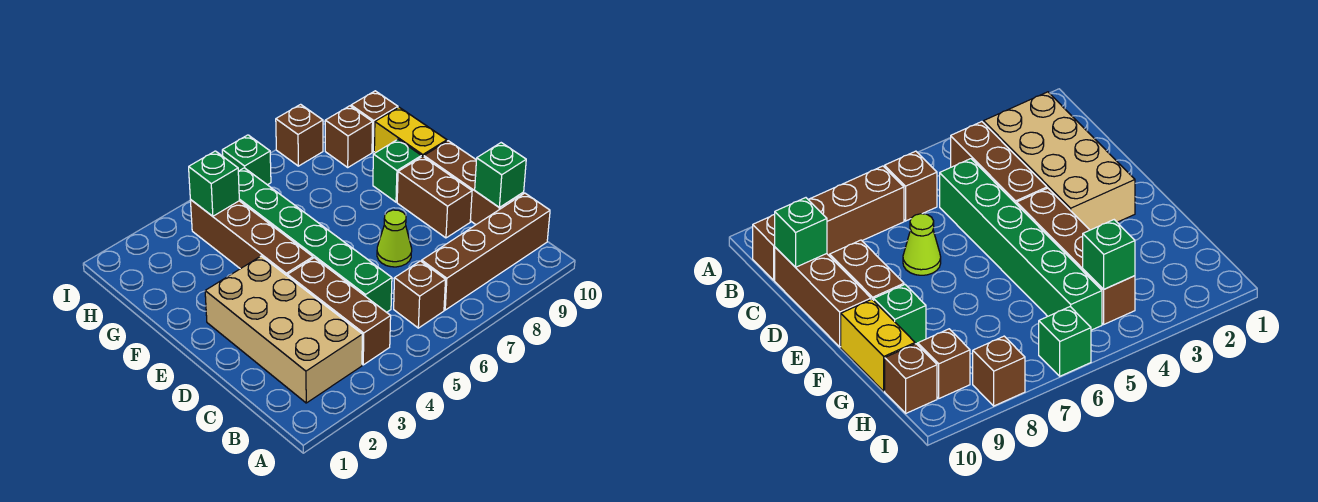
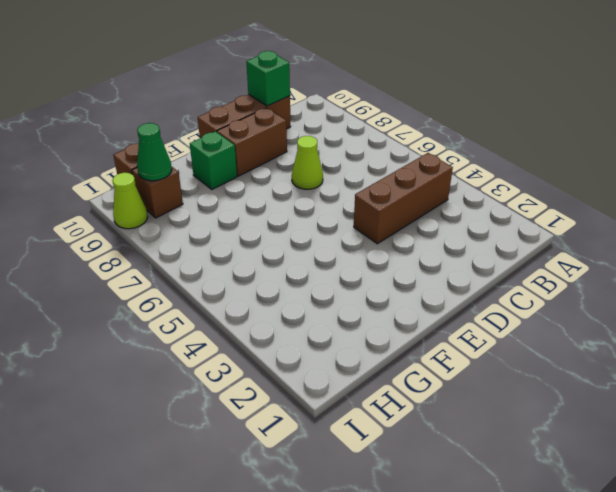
green cone H9 level 2 -> none
lime cone I9 level 1 -> none
none -> tan brick B2:E3 level 1
none -> brown brick B6 level 1
none -> brown brick B7:B10 level 1

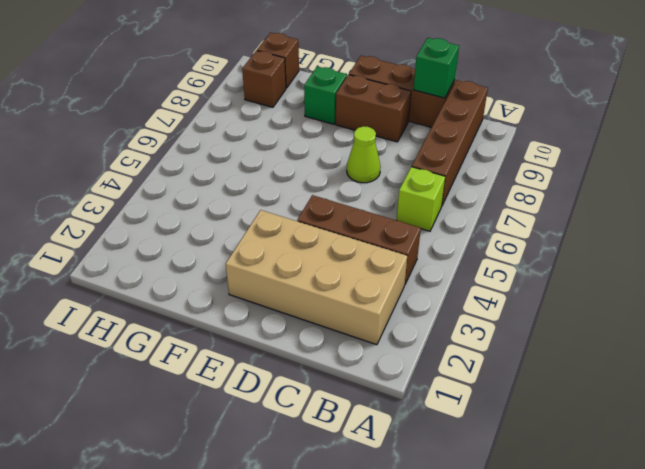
lime brick B6 level 1 -> brown brick B6 level 1
none -> green brick C5:H5 level 1
none -> brown brick E4:H4 level 1
none -> yellow brick F10:G10 level 1

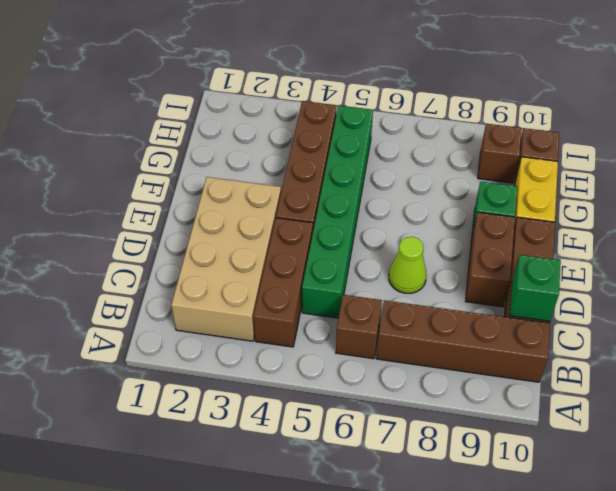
none -> green brick I6 level 1
none -> brown brick I8 level 1
none -> green brick H4 level 2

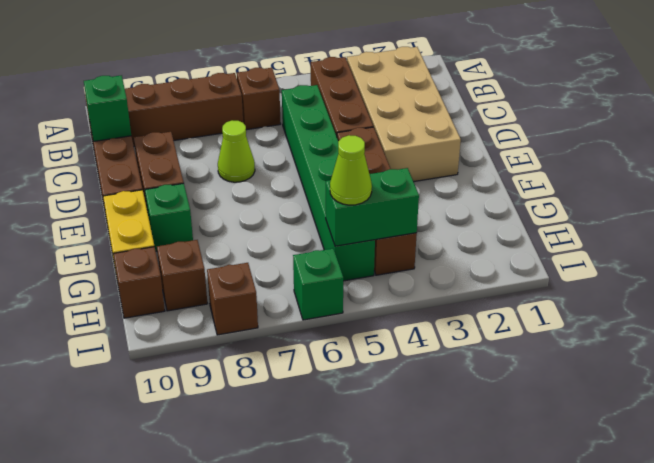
green brick H4:H5 level 2 -> green brick H4 level 2
lime cone H5 level 3 -> none

